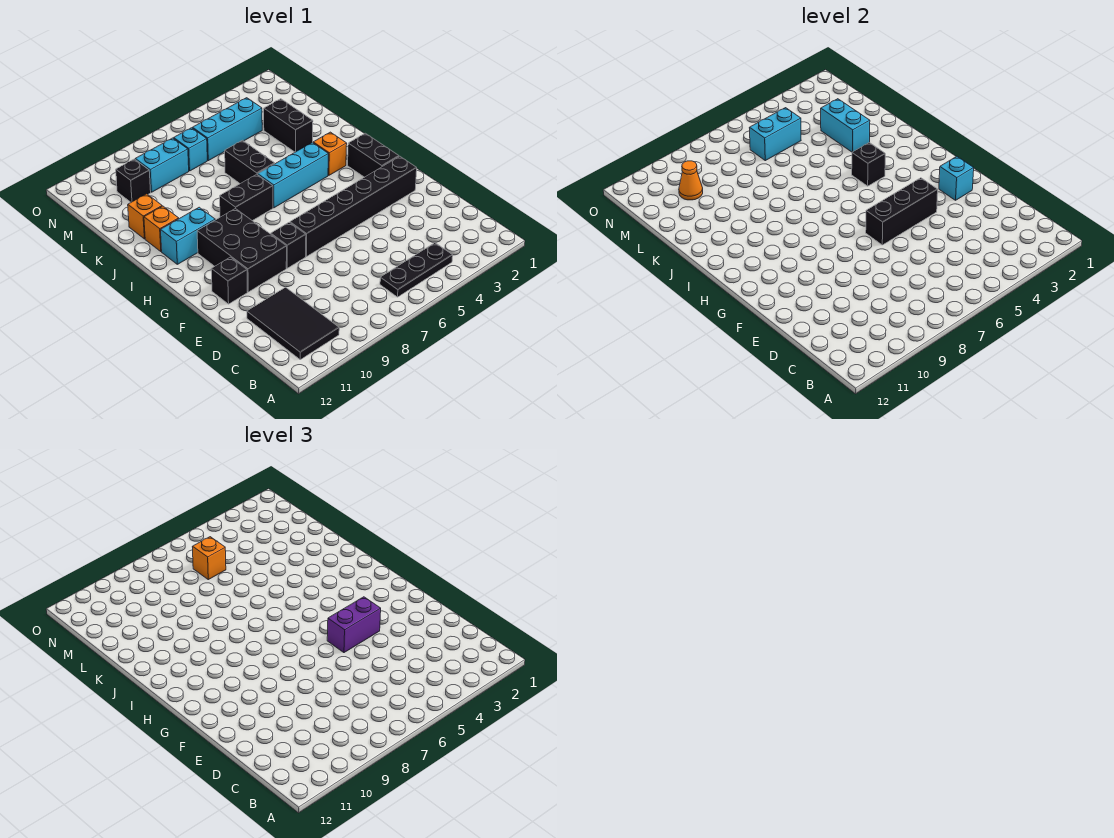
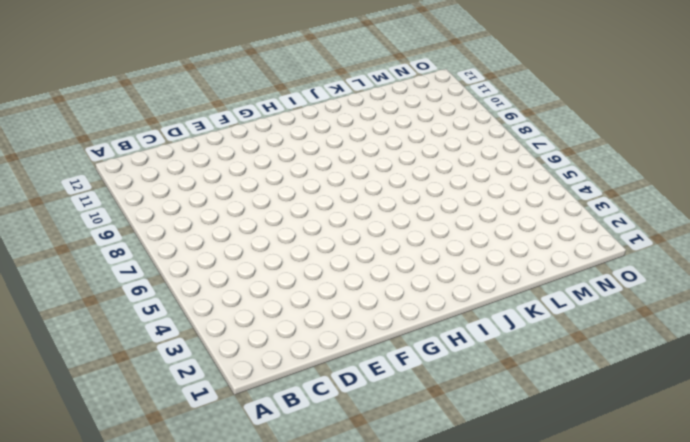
none -> black plate B4:B6 level 1
none -> black tile B10:D11 level 1
none -> black brick F2:F7 level 1

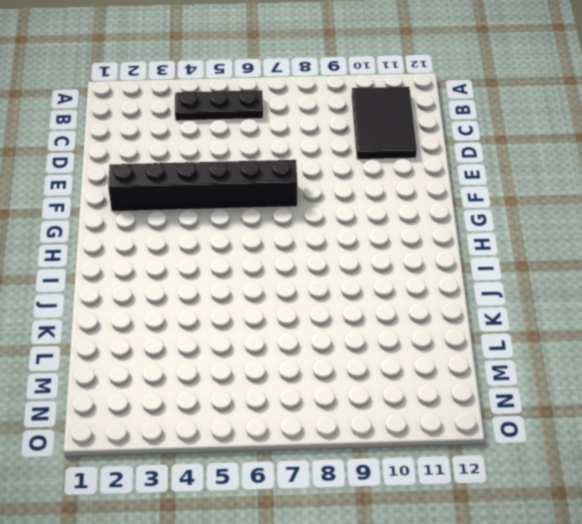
none -> black brick F8 level 1
none -> black brick F9:H10 level 1
none -> black brick F11 level 1

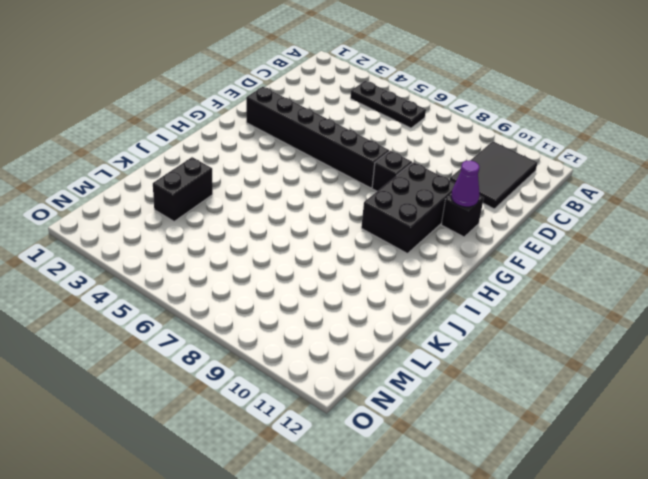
purple cone F11 level 2 -> none
none -> black brick G2:H2 level 1
none -> orange brick I3 level 1
none -> cyan brick I4:I6 level 1

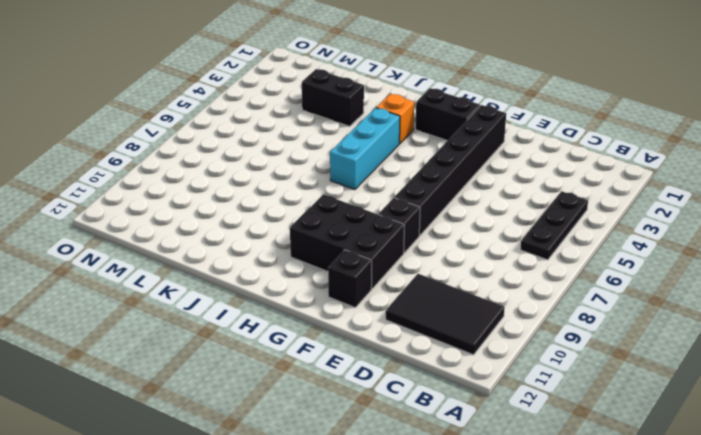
none -> black brick I7:I8 level 1
none -> cyan brick I10:I11 level 1
none -> black brick J6:K6 level 1

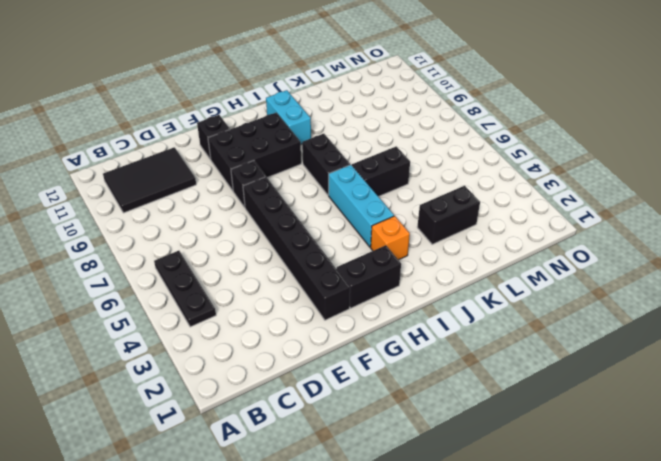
none -> orange brick J11 level 1
none -> orange brick K11 level 1
none -> cyan brick M4:M6 level 1

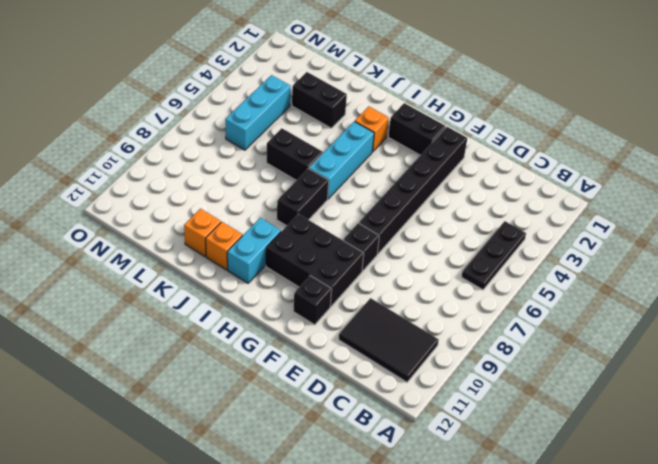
none -> cyan brick M7 level 1
none -> cyan brick M8:M9 level 1
none -> black brick M10 level 1

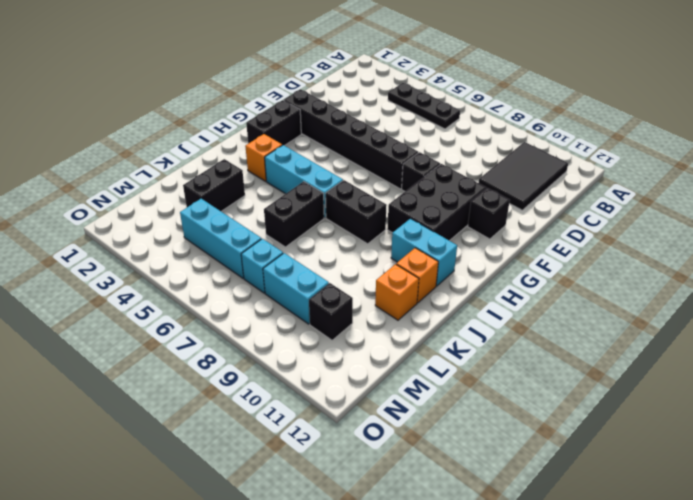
none -> cyan brick F2 level 2
none -> black brick F4:F6 level 2
none -> black brick I4 level 2

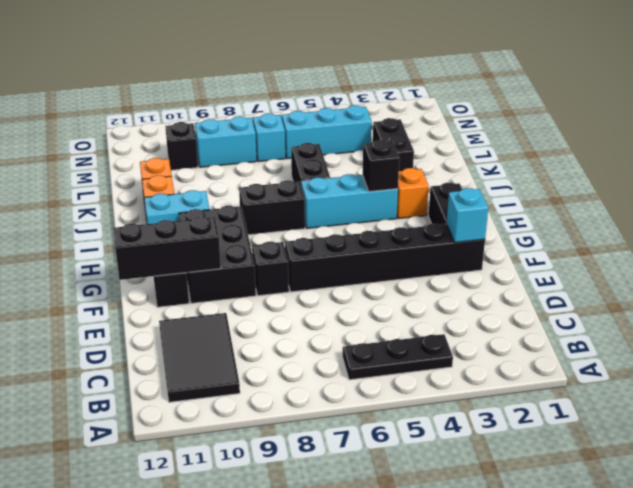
black brick F10:F12 level 2 -> black brick F4:F6 level 2
none -> cyan brick K3:L3 level 2
none -> cyan brick M5:M6 level 2
none -> orange cone M10 level 2

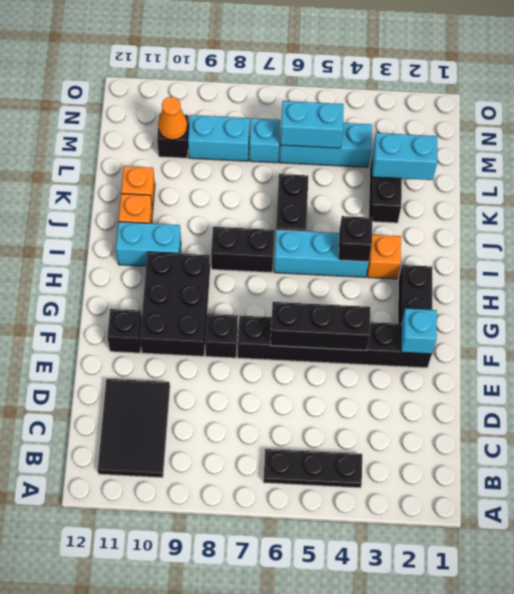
cyan brick L2:L3 level 2 -> cyan brick K3:L3 level 2
none -> purple brick F4:F5 level 3
none -> orange brick M6 level 3

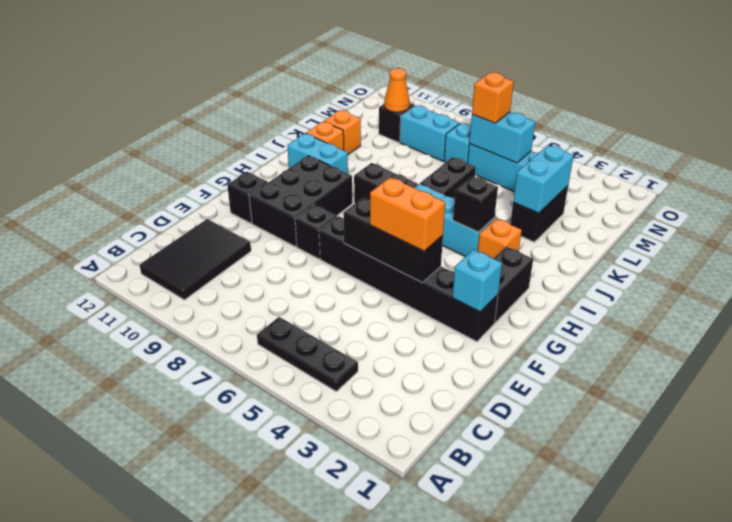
orange brick F4:F5 level 3 -> purple brick F4:F5 level 3

